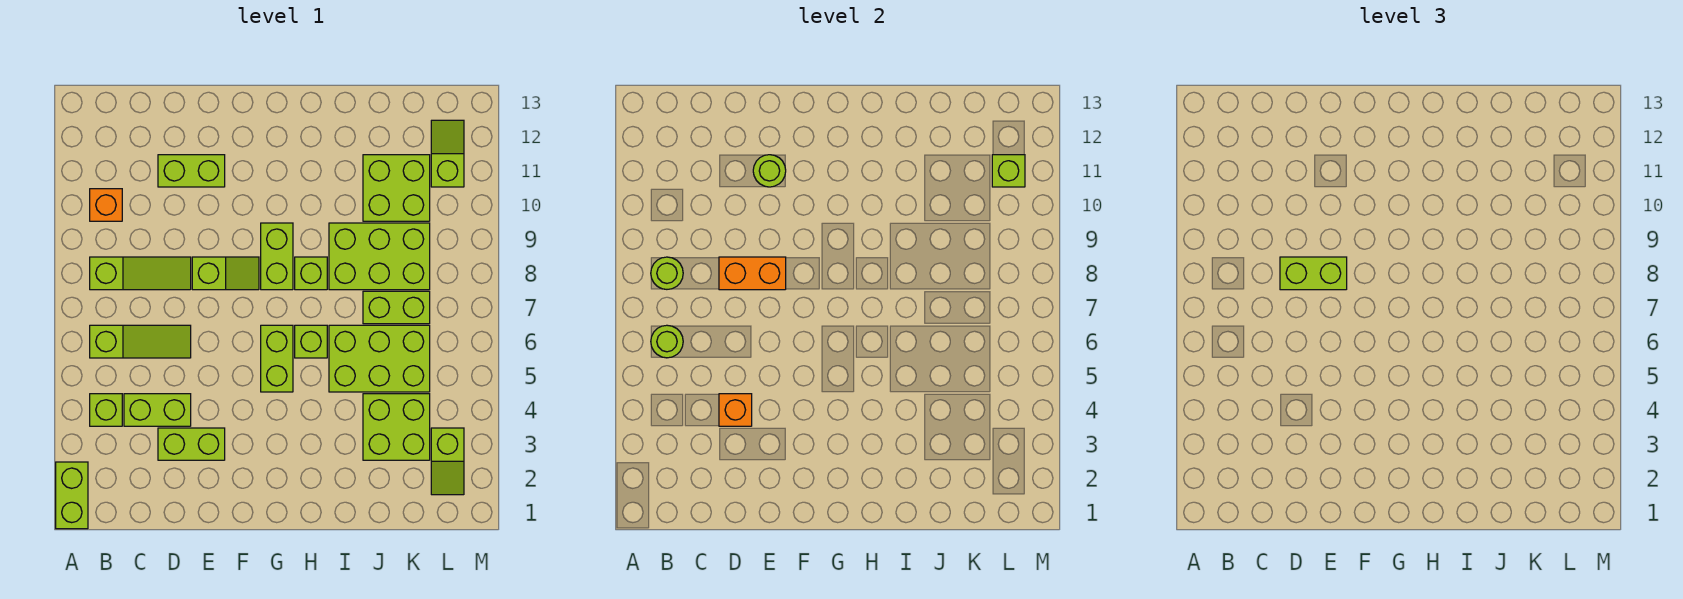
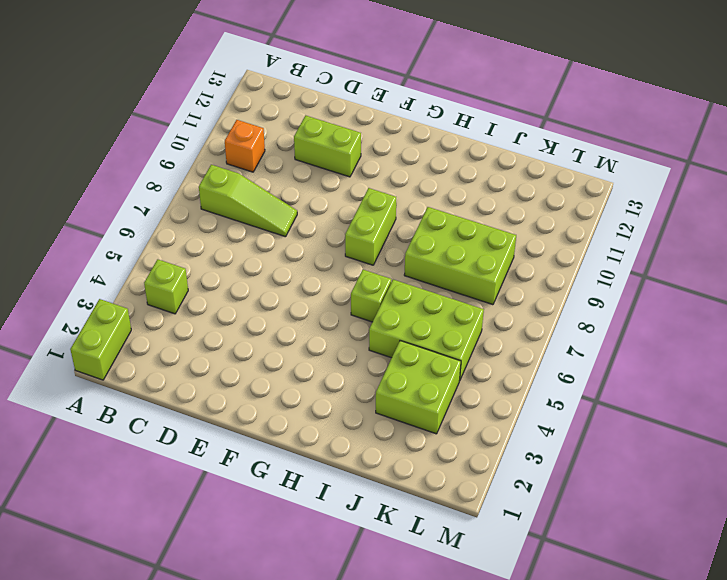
none -> lime slope B6:D6 level 1 top B
none -> lime brick C4:D4 level 1
none -> lime brick D3:E3 level 1

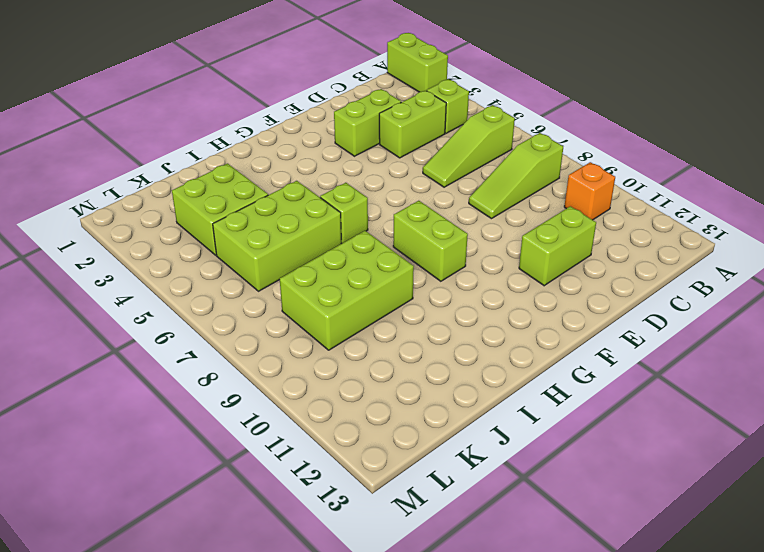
none -> lime slope E8:F8 level 1 top E
none -> lime brick G5:G6 level 1
none -> lime brick H8 level 1

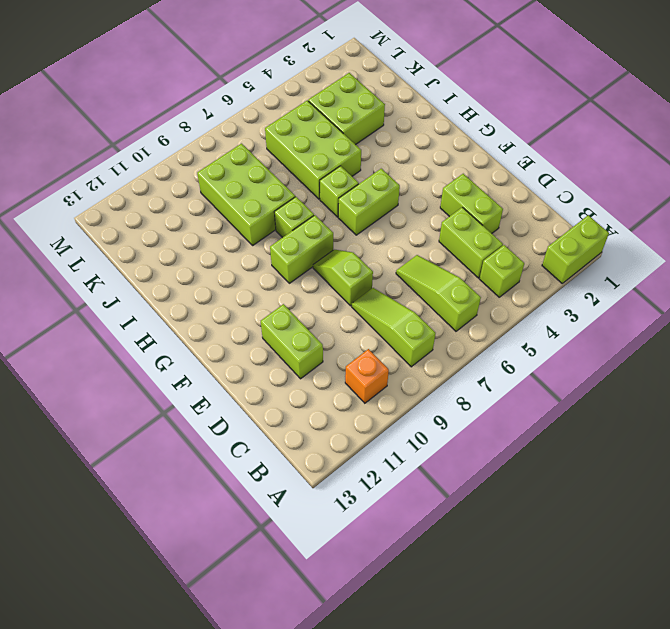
none -> lime brick J7:K7 level 1
none -> lime brick J10:K11 level 1
none -> lime slope L2:L3 level 1 top 3

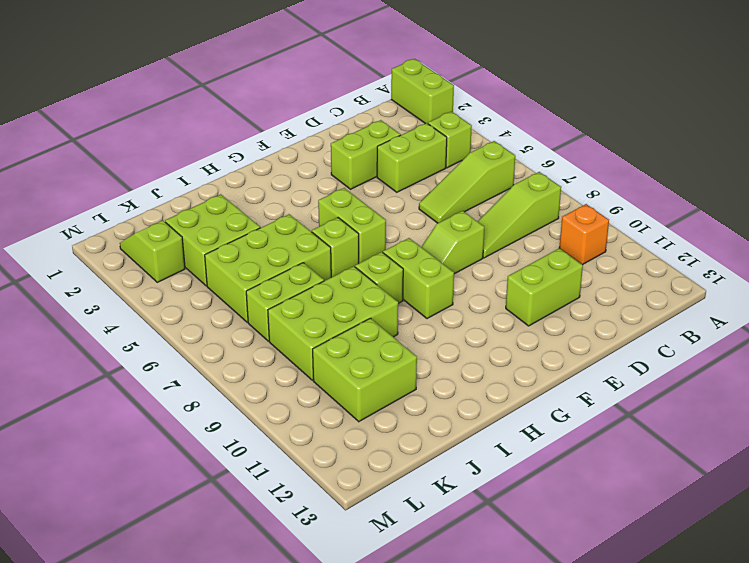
none -> lime slope L11:L12 level 1 top 11
none -> lime round brick B6 level 2
none -> lime round brick B8 level 2

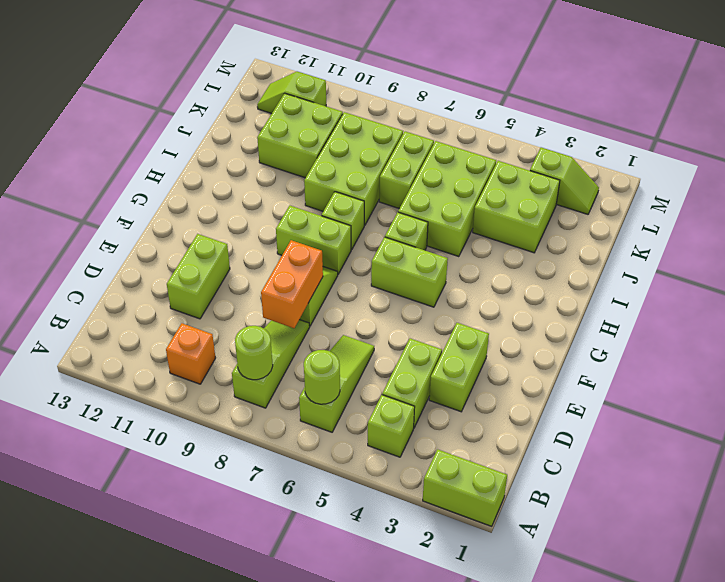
none -> orange brick D4 level 2
none -> lime round brick E11 level 2
none -> lime brick L11 level 2

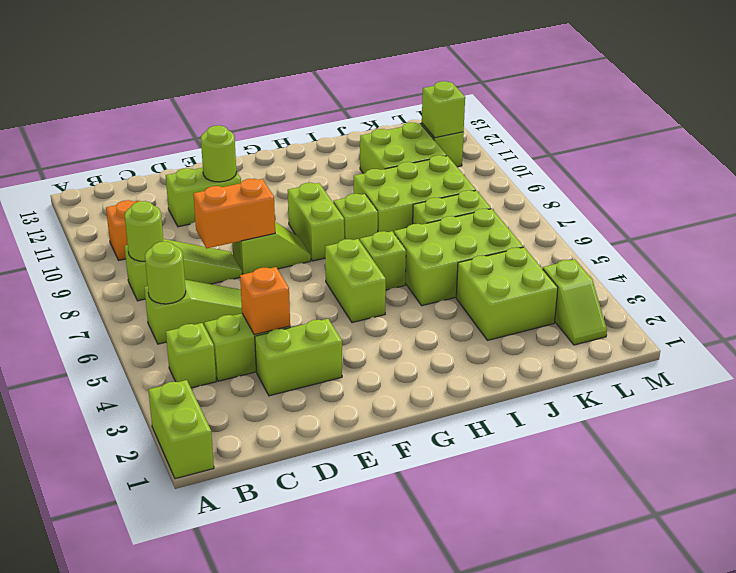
none -> lime brick D8:E8 level 3

